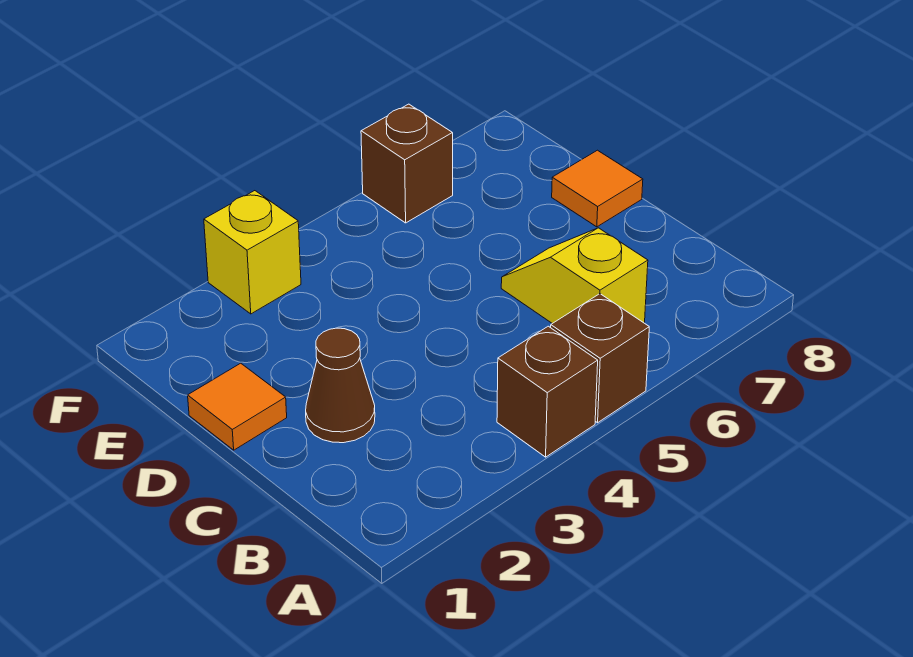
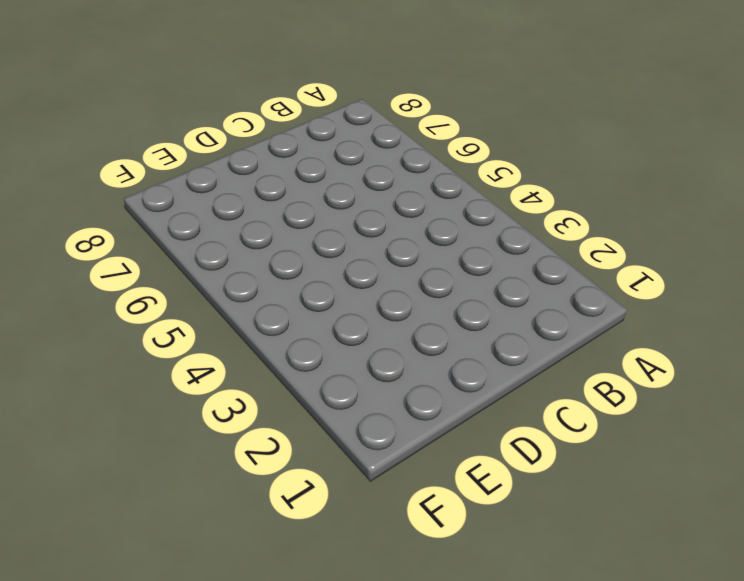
none -> brown brick A4 level 1
none -> brown brick A5 level 1

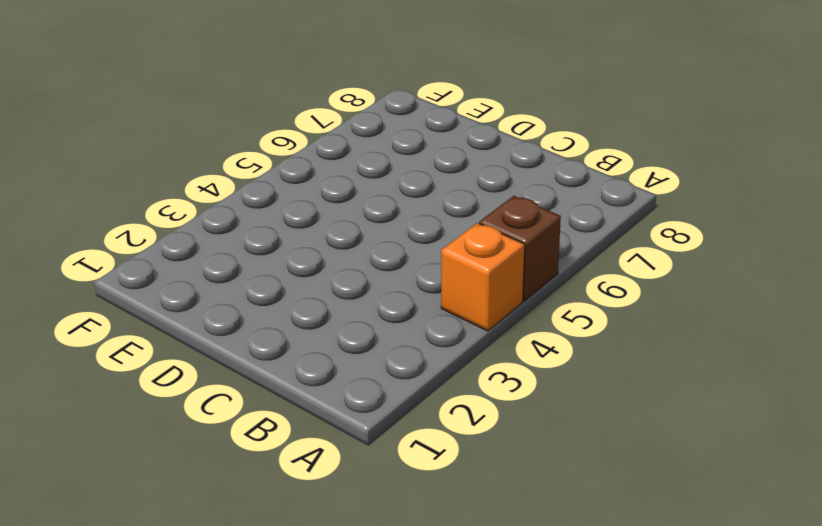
orange brick A4 level 1 -> brown brick A4 level 1
none -> yellow slope B6:C6 level 1 top B
none -> brown cone C2 level 1

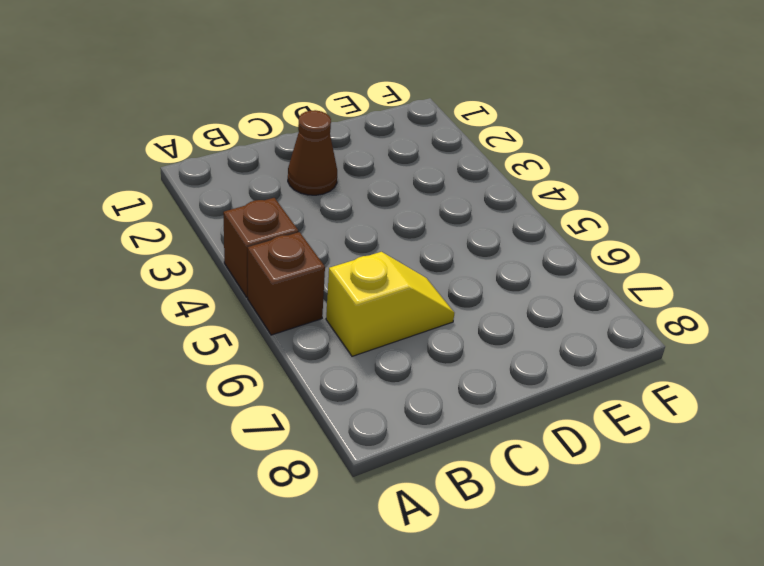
none -> orange tile D1 level 1
none -> orange tile D8 level 1

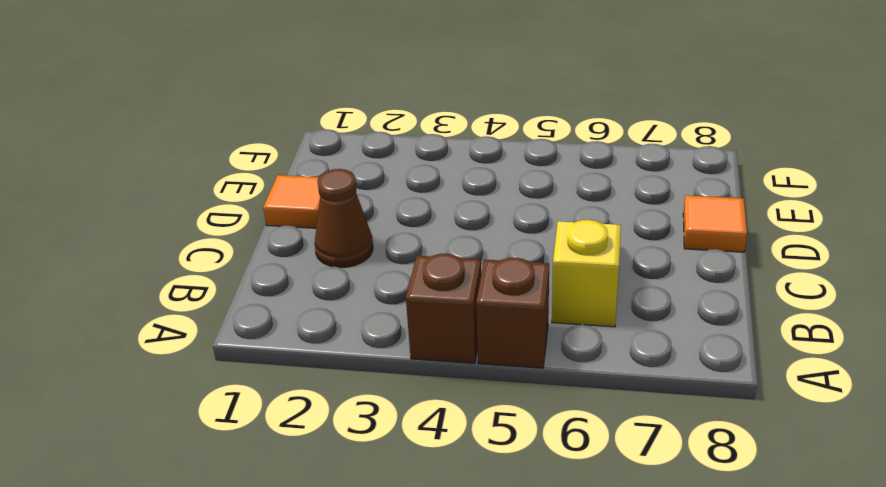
none -> yellow brick F3 level 1
none -> brown brick F6 level 1

